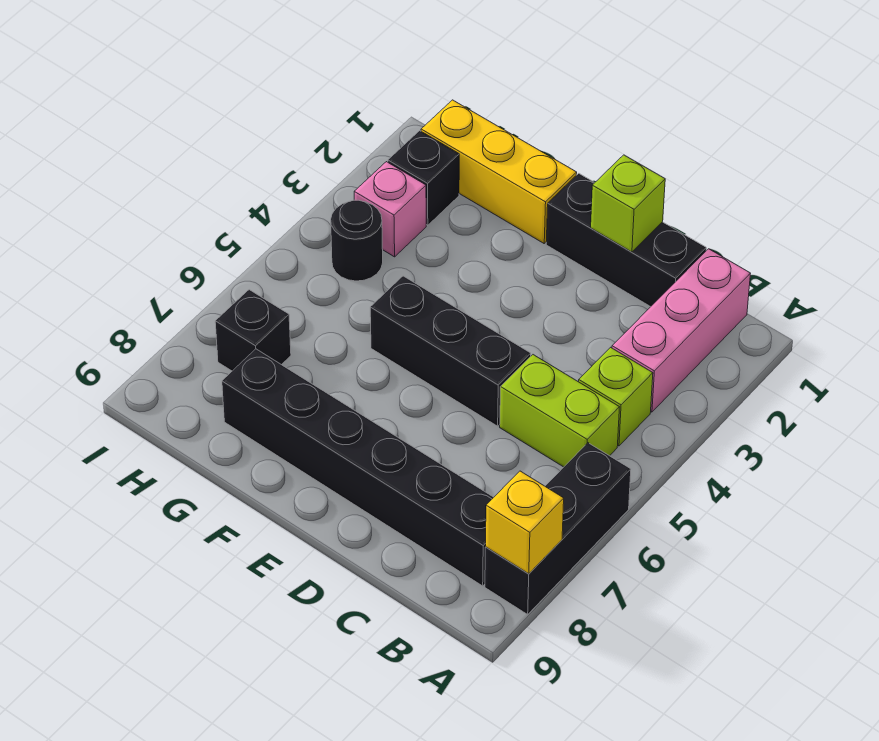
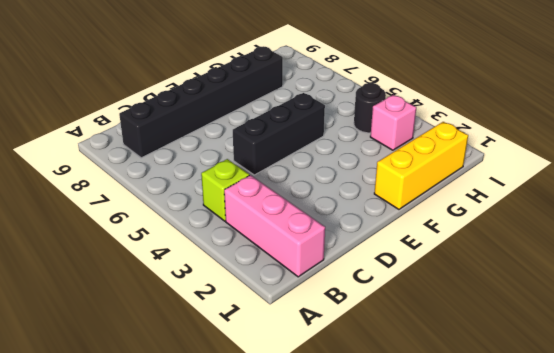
none -> black brick A6:A8 level 1
none -> lime brick B5:C5 level 1
none -> black brick C1:E1 level 1

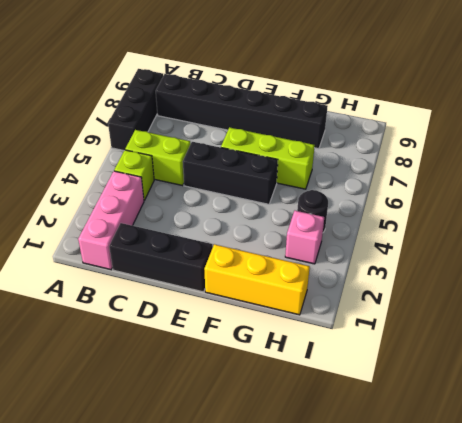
lime brick E6:G6 level 1 -> none
none -> black brick H2 level 1
none -> black brick H7 level 1
none -> yellow brick A8 level 2

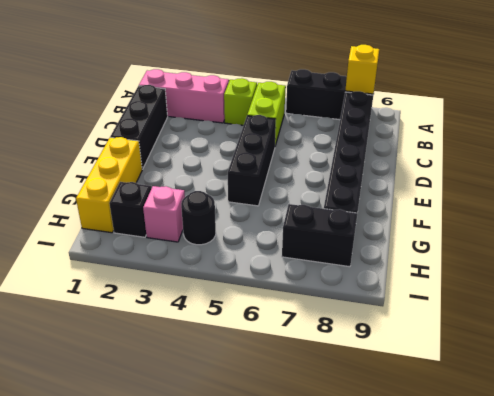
black brick H7:H8 level 1 -> black brick H7 level 1
none -> lime brick D1 level 2

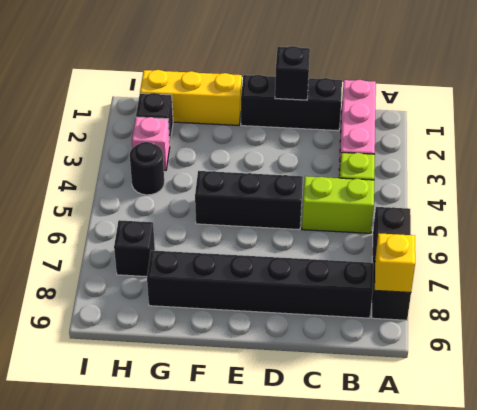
black brick D1 level 2 -> lime brick D1 level 2

